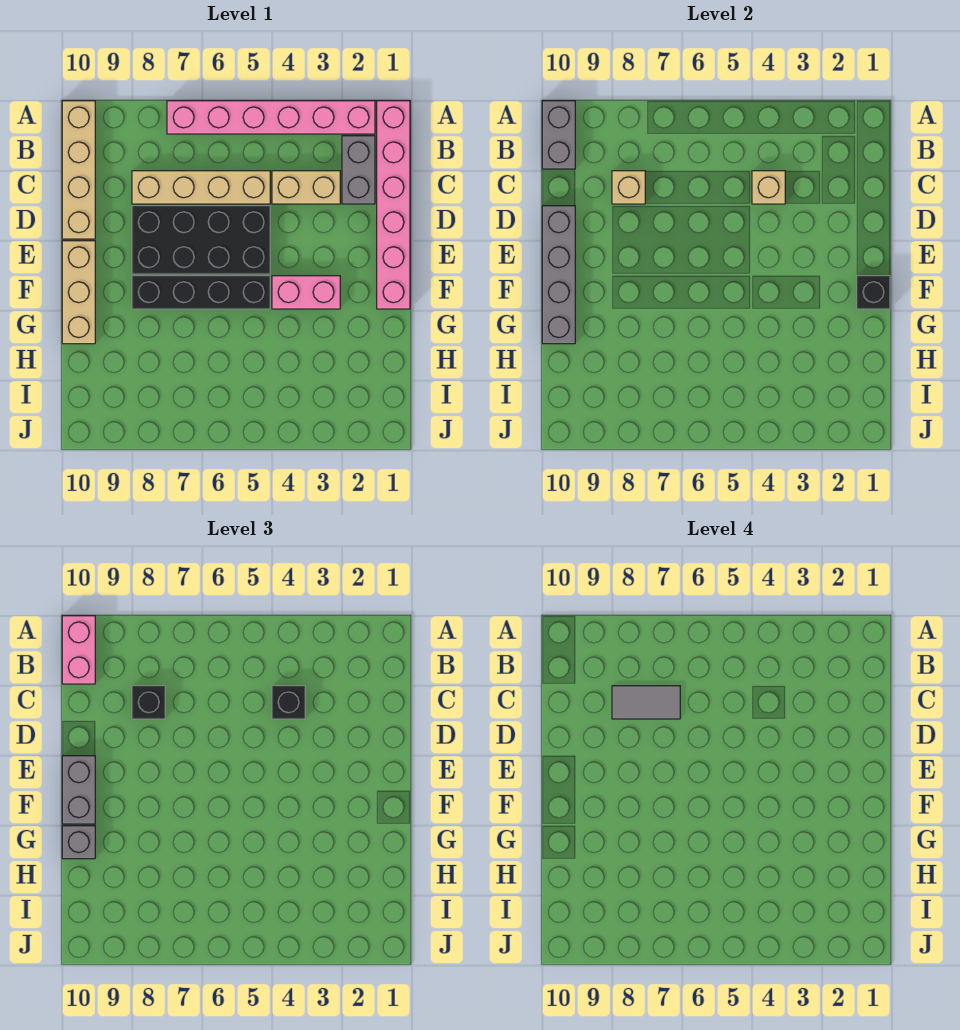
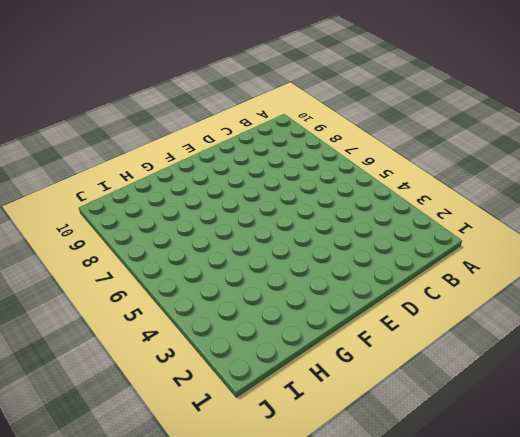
none -> pink brick A1:F1 level 1
none -> pink brick A2:A7 level 1
none -> tan brick A10:D10 level 1

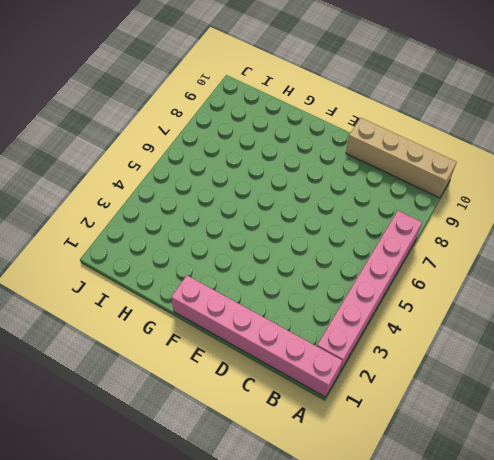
none -> grey brick B2:C2 level 1
none -> tan brick C3:C4 level 1
none -> tan brick C5:C8 level 1

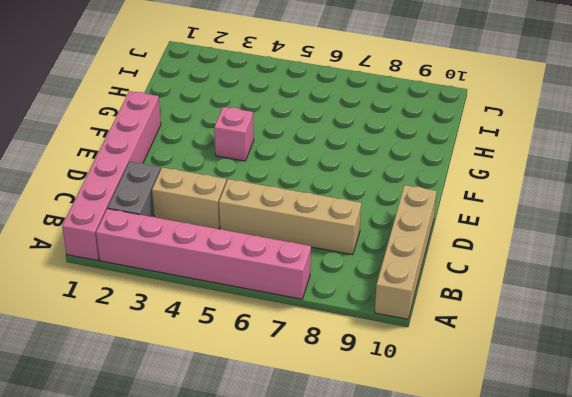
pink brick F4 level 1 -> pink brick F3:F4 level 1
none -> black brick D5:E8 level 1
none -> tan brick E10:G10 level 1
none -> black brick F5:F8 level 1

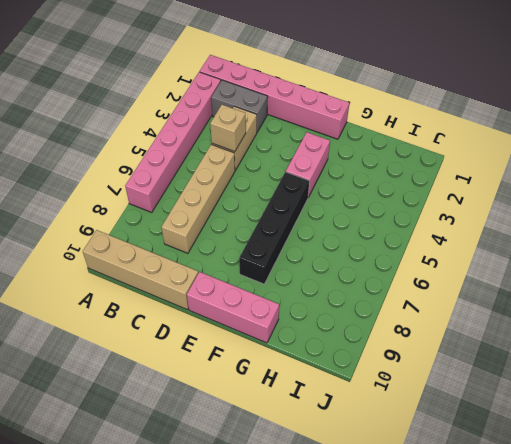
pink brick E10:G10 level 1 -> tan brick E10:G10 level 1
none -> black brick D5:E8 level 1
none -> grey brick A10:B10 level 2
none -> tan brick C8 level 2

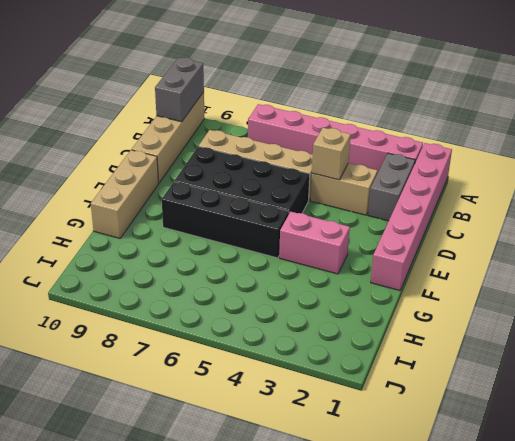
none -> tan brick C8 level 2
none -> grey brick D10:G10 level 2
none -> black brick F1 level 2

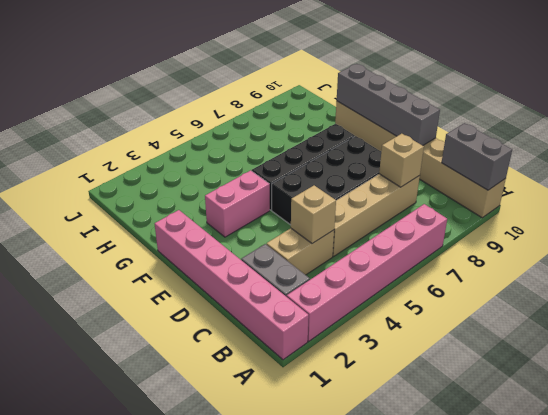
none -> black brick F1 level 2
none -> pink brick A10:B10 level 3
none -> black brick C4 level 3

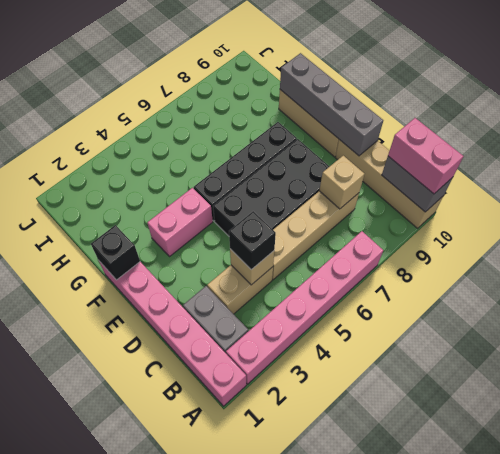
none -> black brick C8 level 3
none -> grey brick E10:F10 level 3
none -> grey brick G10 level 3

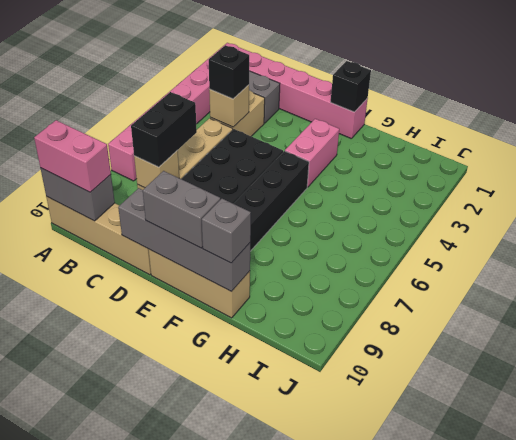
black brick C7:C8 level 3 -> black brick C8 level 3
none -> grey tile C7:C8 level 4

